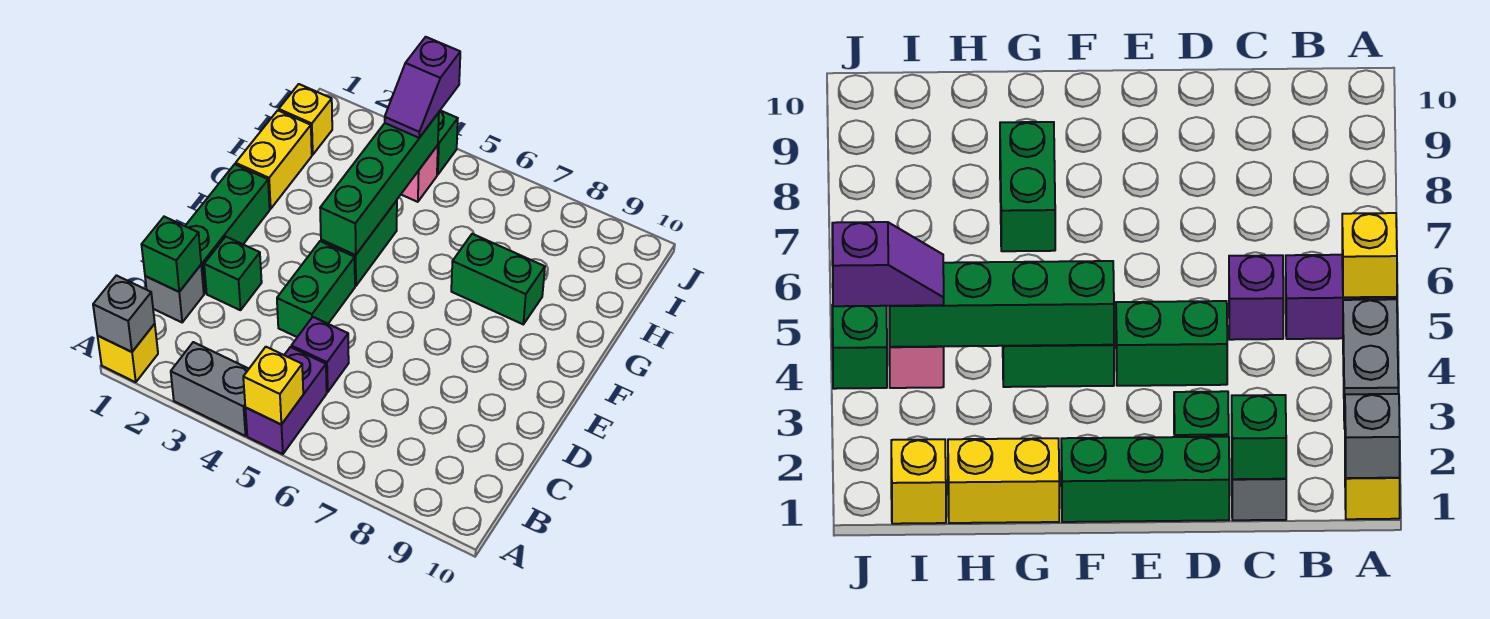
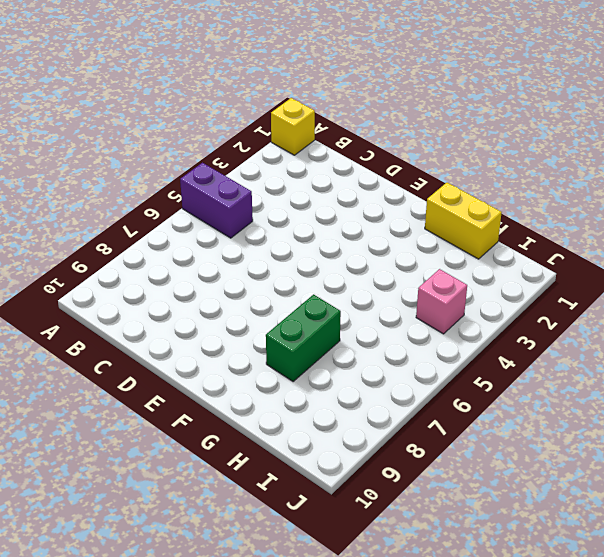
none -> grey brick A3:A4 level 1
none -> grey brick C1 level 1
none -> purple brick C5 level 1

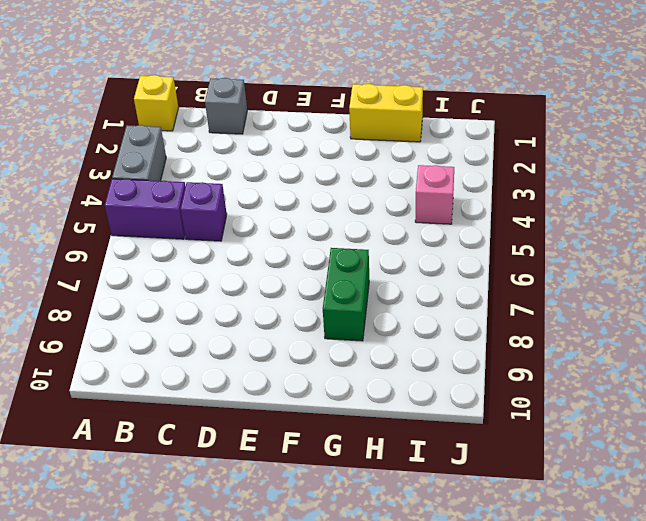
none -> green brick D1:F1 level 1
none -> green brick D2 level 1
none -> green brick D4:E4 level 1

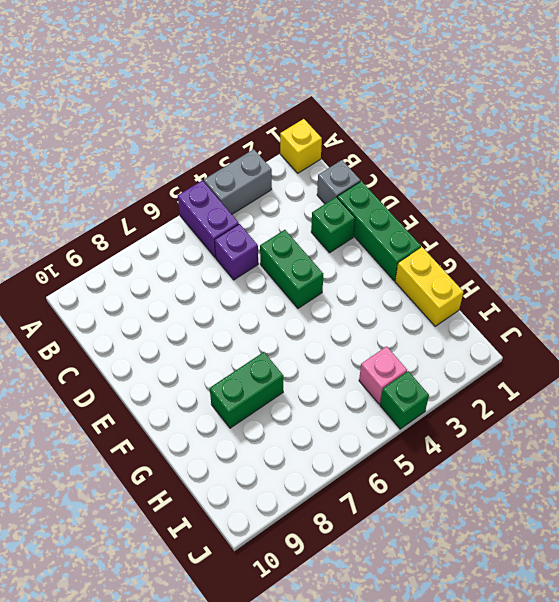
none -> green brick F4:G4 level 1
none -> yellow brick I1 level 1
none -> grey brick A1 level 2

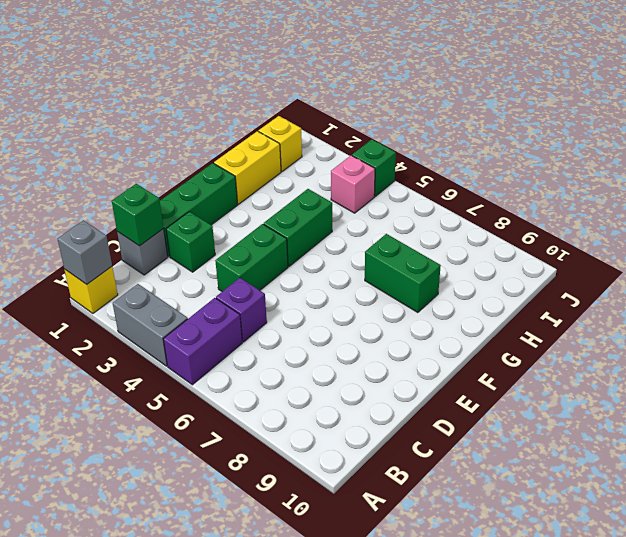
none -> yellow brick A5 level 2
none -> green brick F4:I4 level 2
none -> purple slope I4:J4 level 3 top J

